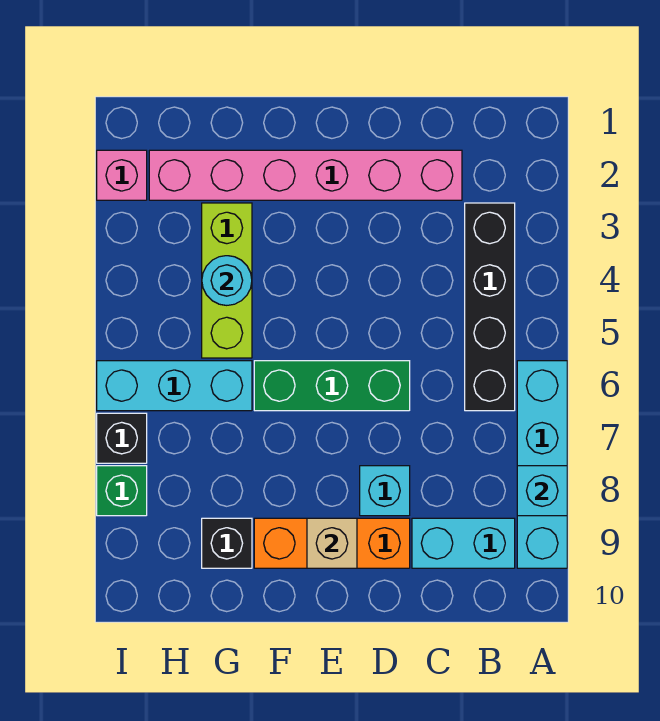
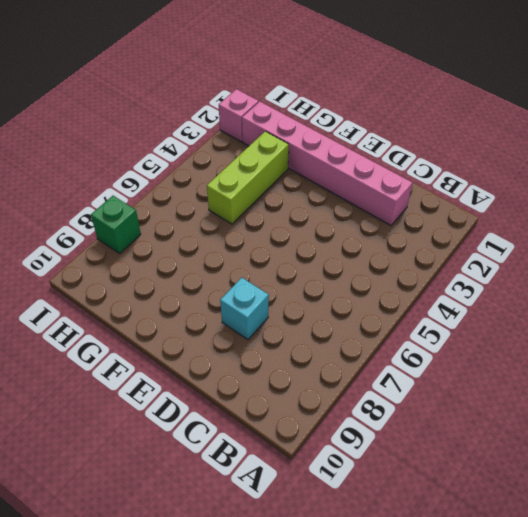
none -> cyan brick A6:A9 level 1
none -> black brick B3:B6 level 1
none -> cyan brick B9:C9 level 1

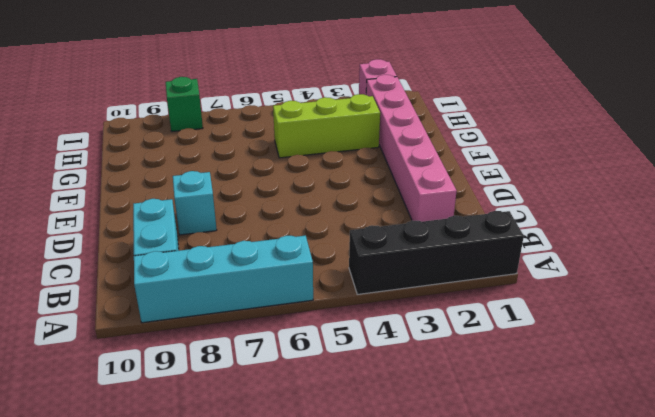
black brick A1:A4 level 1 -> black brick B3:B6 level 1
none -> green brick D6:F6 level 1
none -> orange brick D9:F9 level 1
none -> cyan brick G6:I6 level 1

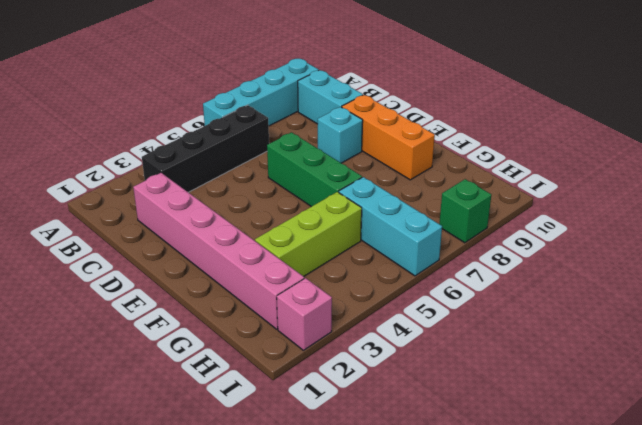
none -> black brick G9 level 1
none -> black brick I7 level 1
none -> cyan brick A8 level 2

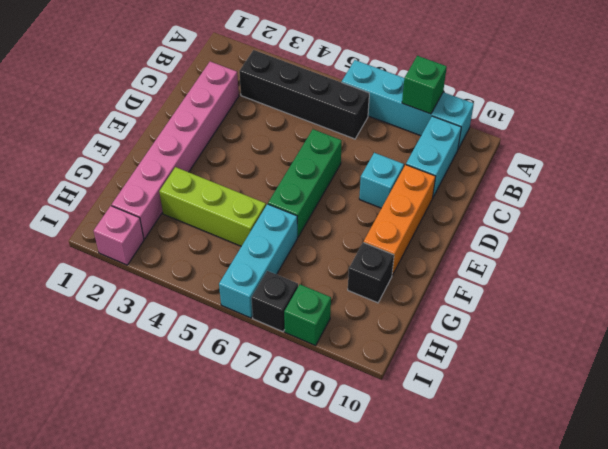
green brick A8 level 2 -> cyan brick A8 level 2
none -> tan brick E9 level 2
none -> cyan round brick G4 level 2

